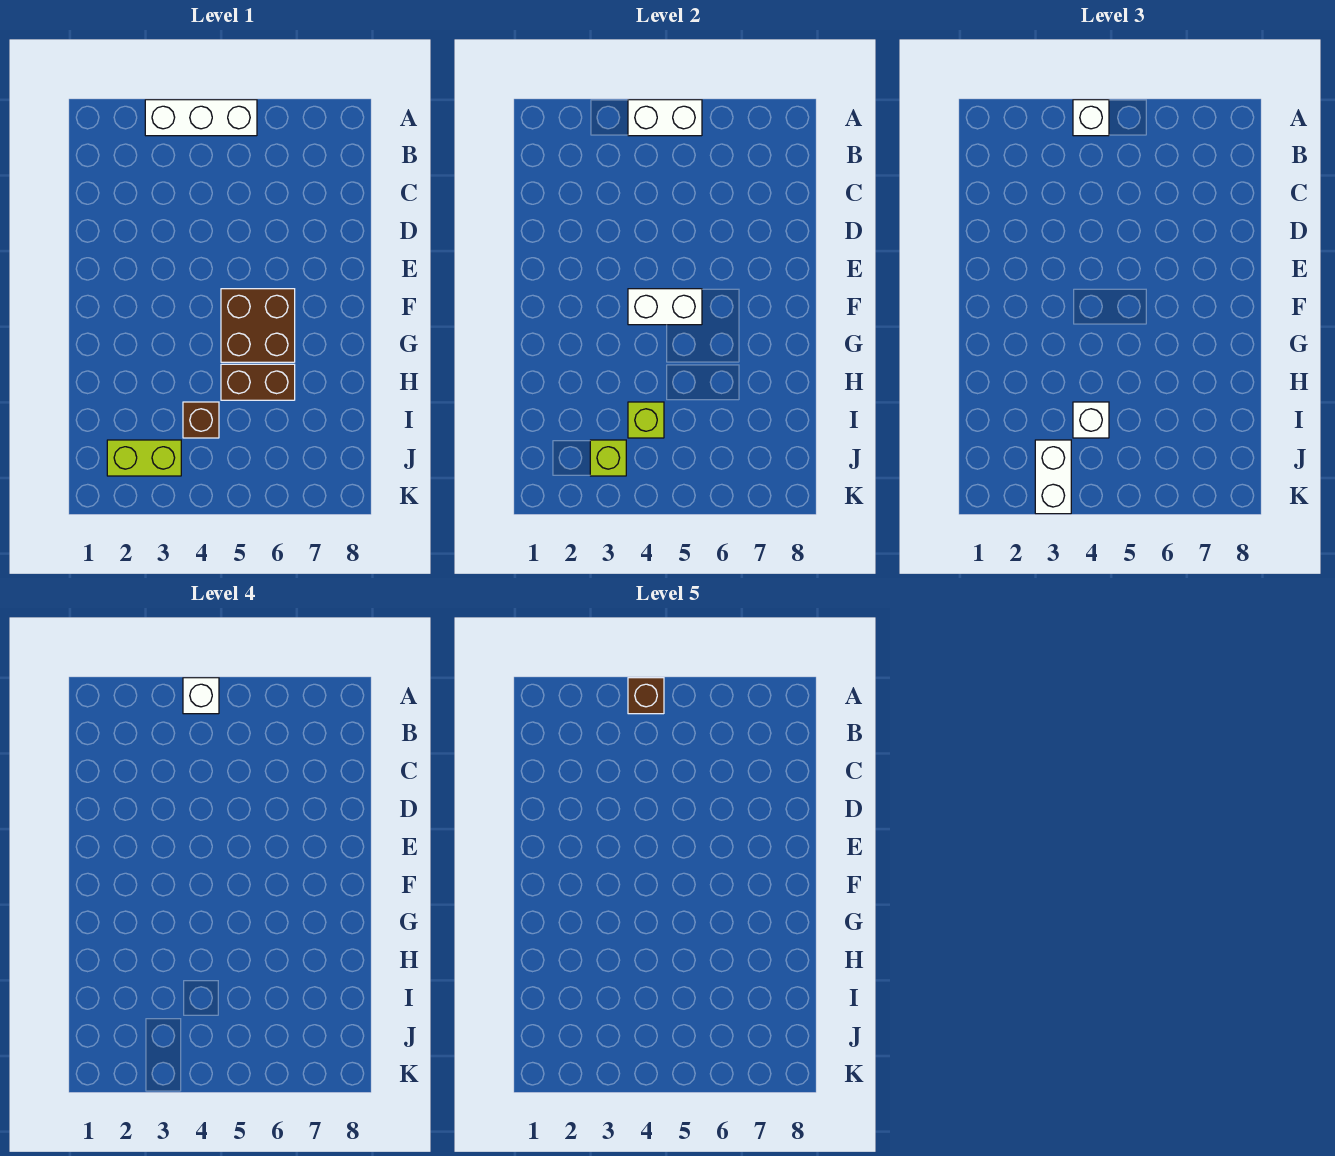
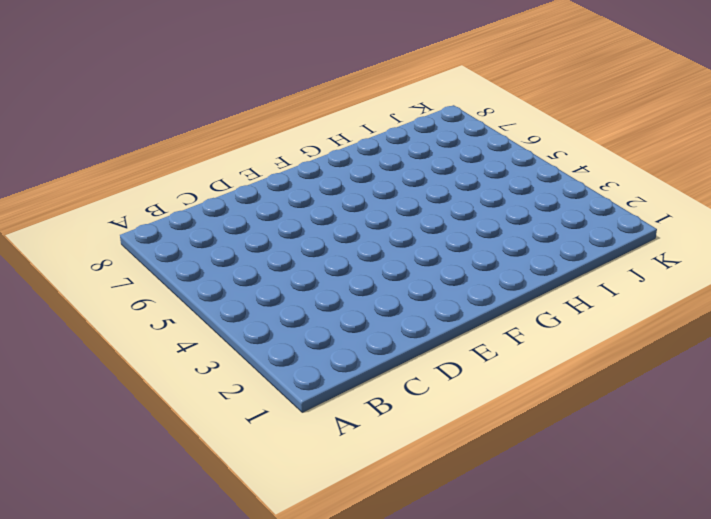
none -> white brick A3:A5 level 1
none -> brown brick F5:G6 level 1
none -> brown brick H5:H6 level 1

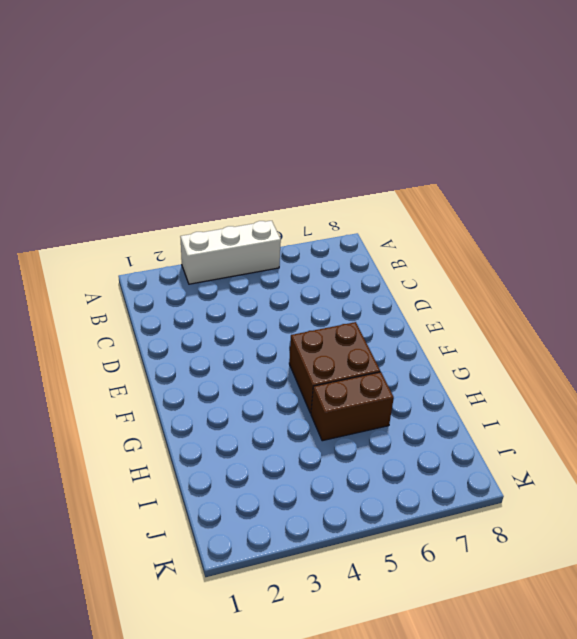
none -> brown brick I4 level 1
none -> lime brick J2:J3 level 1
none -> white brick A4:A5 level 2

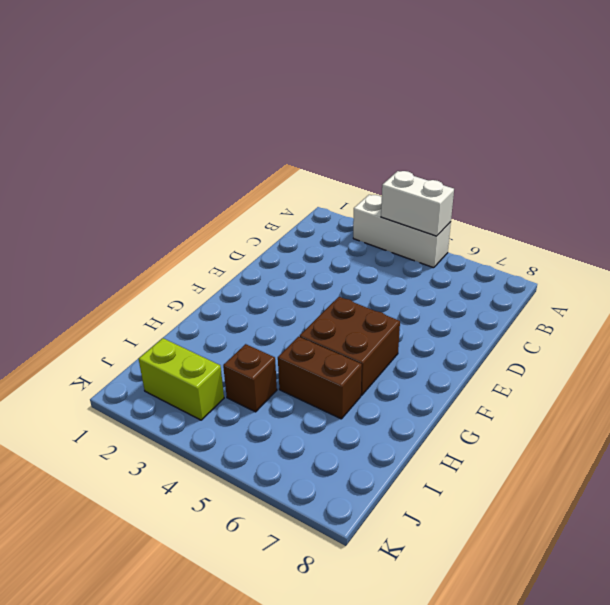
none -> white brick F4:F5 level 2
none -> lime brick I4 level 2
none -> lime brick J3 level 2

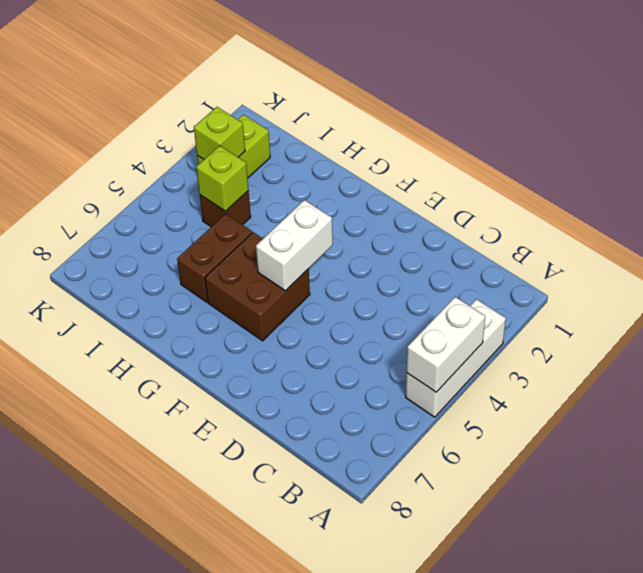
none -> white brick A4 level 3
none -> white brick I4 level 3
none -> white brick J3:K3 level 3

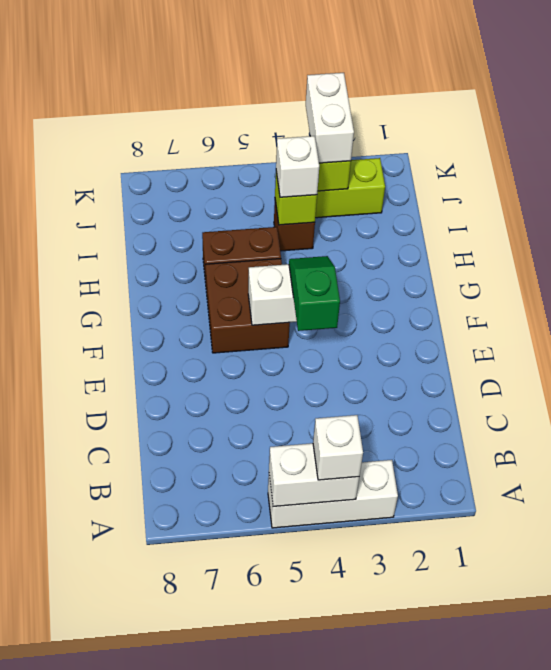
green slope E4:F4 level 3 top E -> none
none -> white brick A4 level 4
none -> brown brick A4 level 5

